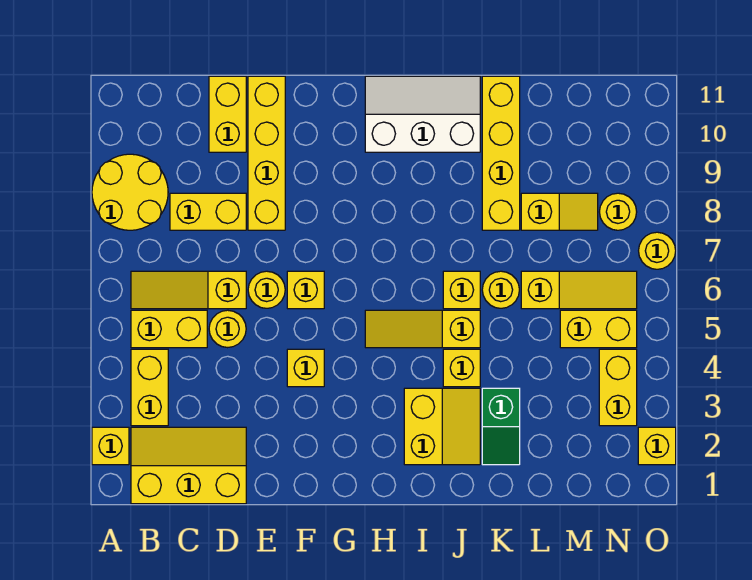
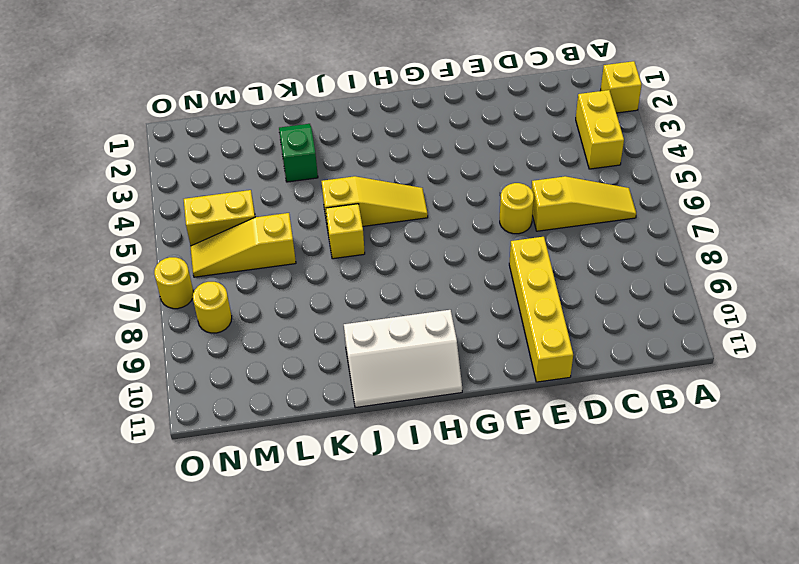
none -> yellow round brick A8:B9 level 1
none -> yellow slope B1:D2 level 1 top 1
none -> yellow brick B5:C5 level 1

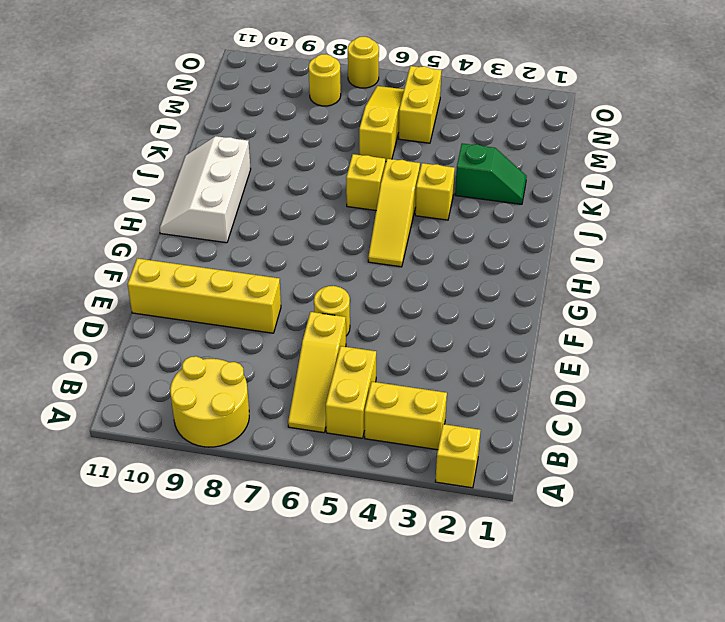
none -> yellow slope B1:D2 level 1 top 1
none -> yellow brick C8:D8 level 1
none -> yellow round brick D5 level 1

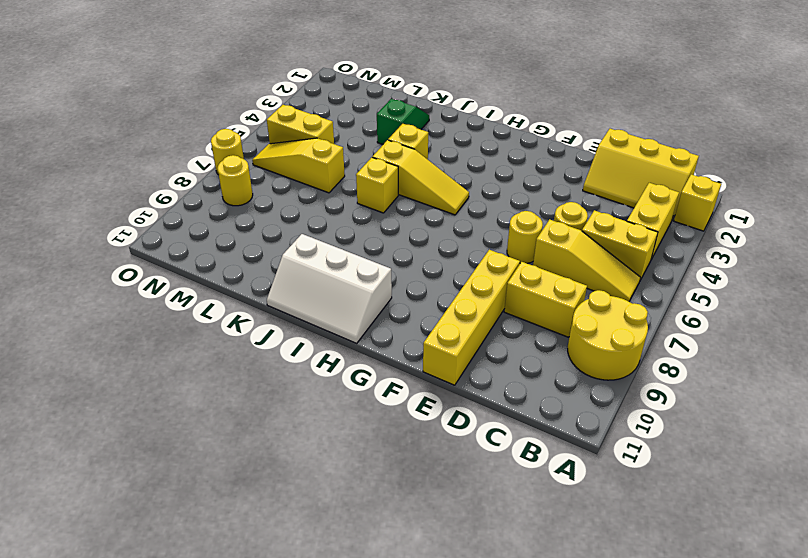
none -> yellow brick D10:D11 level 1
none -> yellow brick F4 level 1
none -> yellow brick F6 level 1

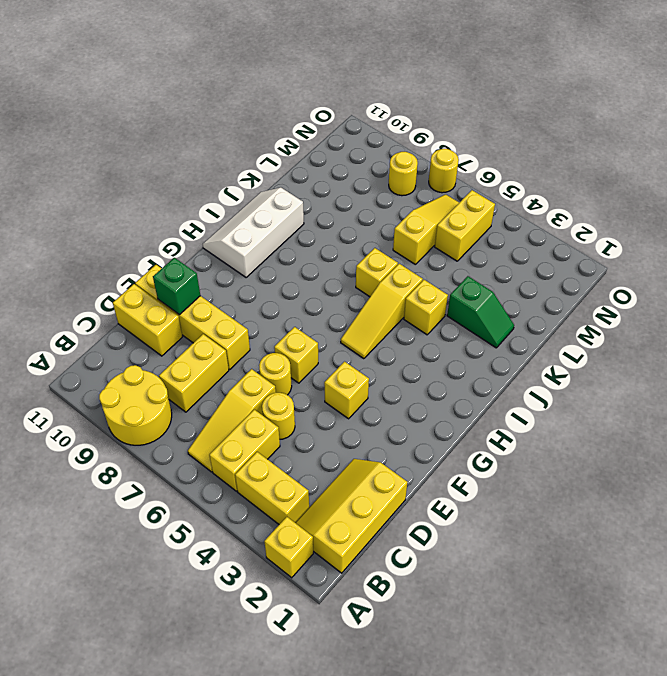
green brick E10 level 2 -> none
none -> yellow slope I2:J3 level 1 top I
none -> yellow round brick K6 level 1
none -> yellow brick K8:K11 level 1

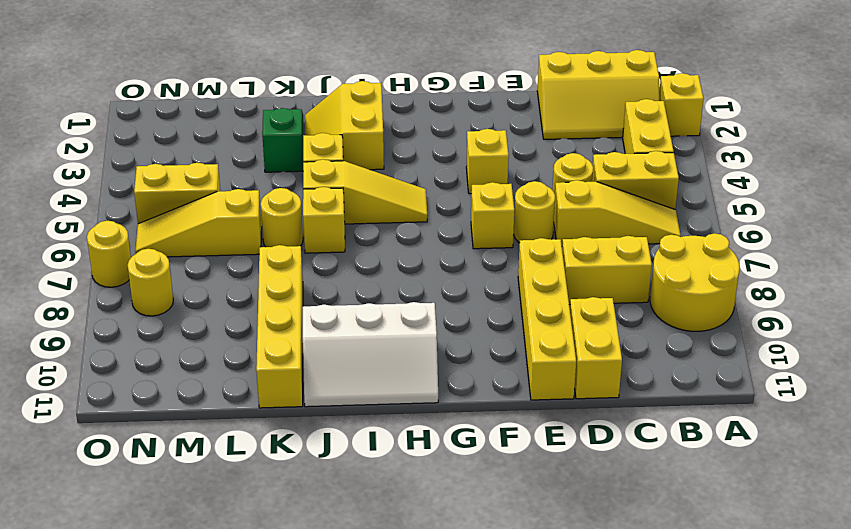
none -> yellow slope L8:M8 level 1 top L
none -> yellow brick N3:N4 level 1
none -> yellow brick O2 level 1

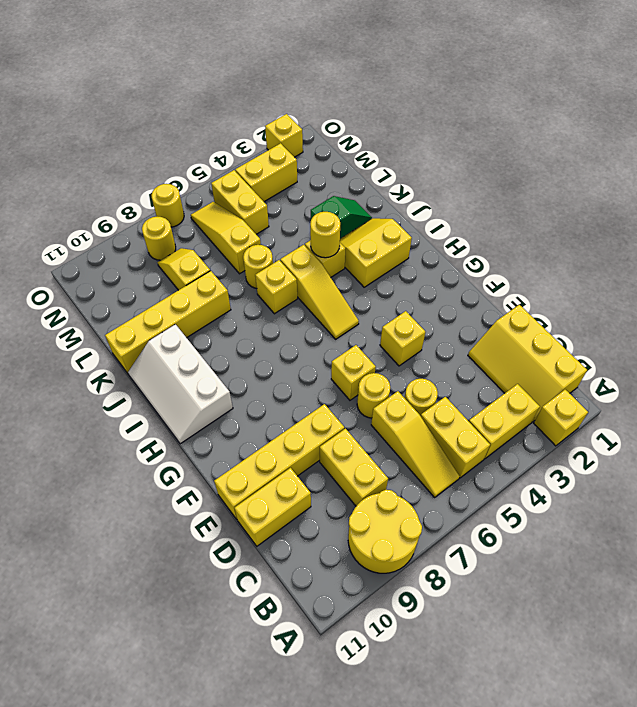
yellow round brick J4 level 2 -> none

